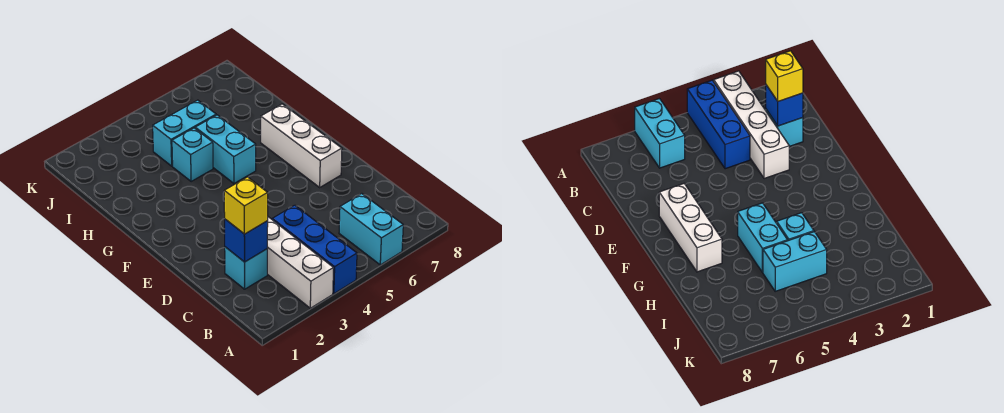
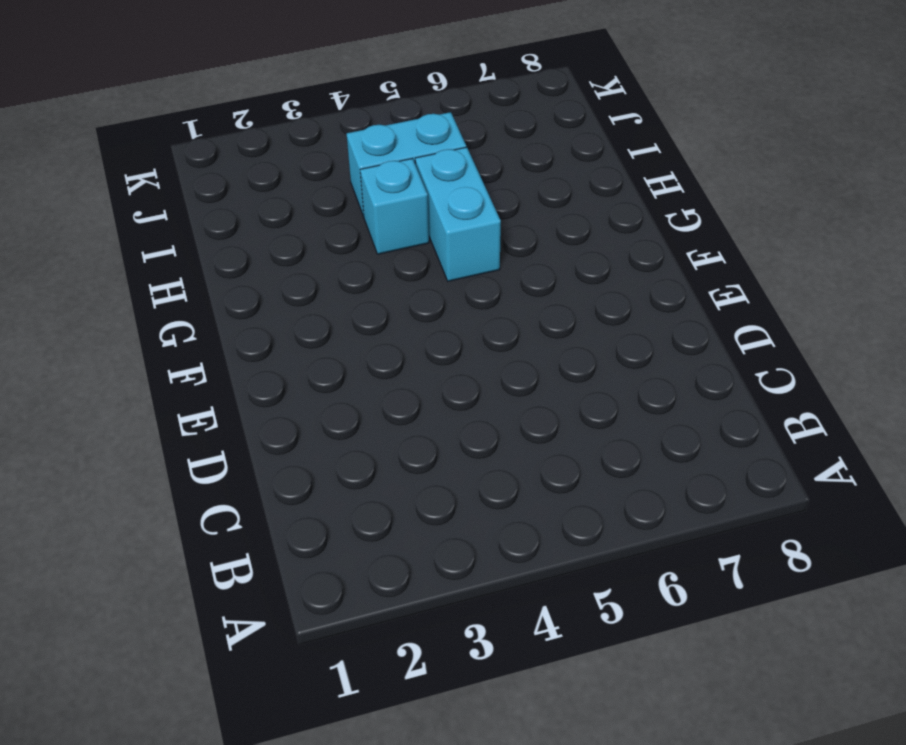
none -> white brick A3:D3 level 1
none -> blue brick A4:C4 level 1

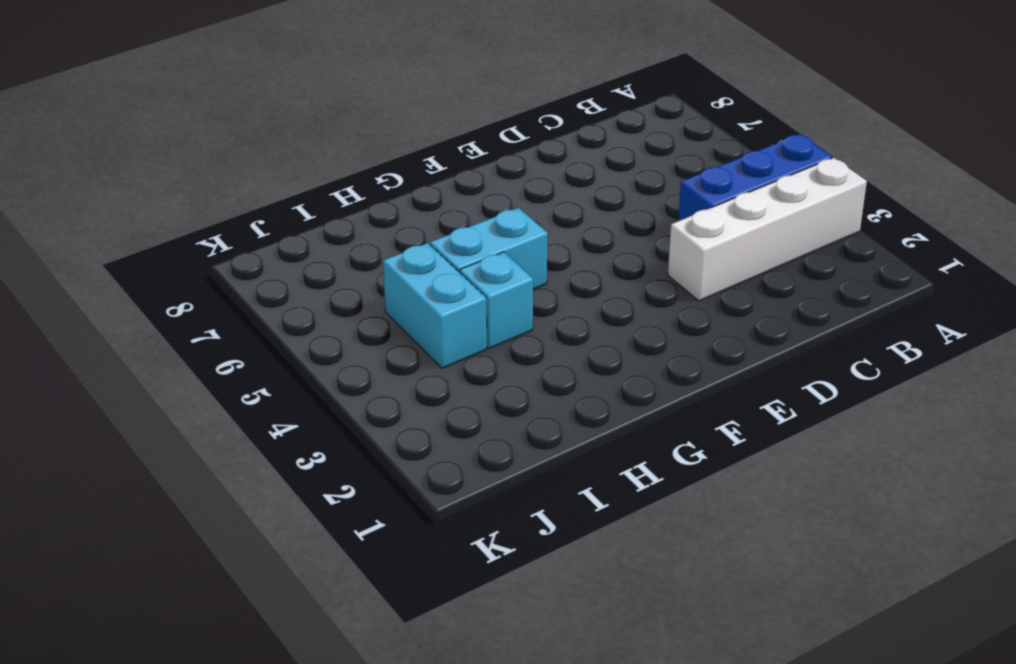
none -> cyan brick A6:B6 level 1
none -> cyan brick C2 level 1

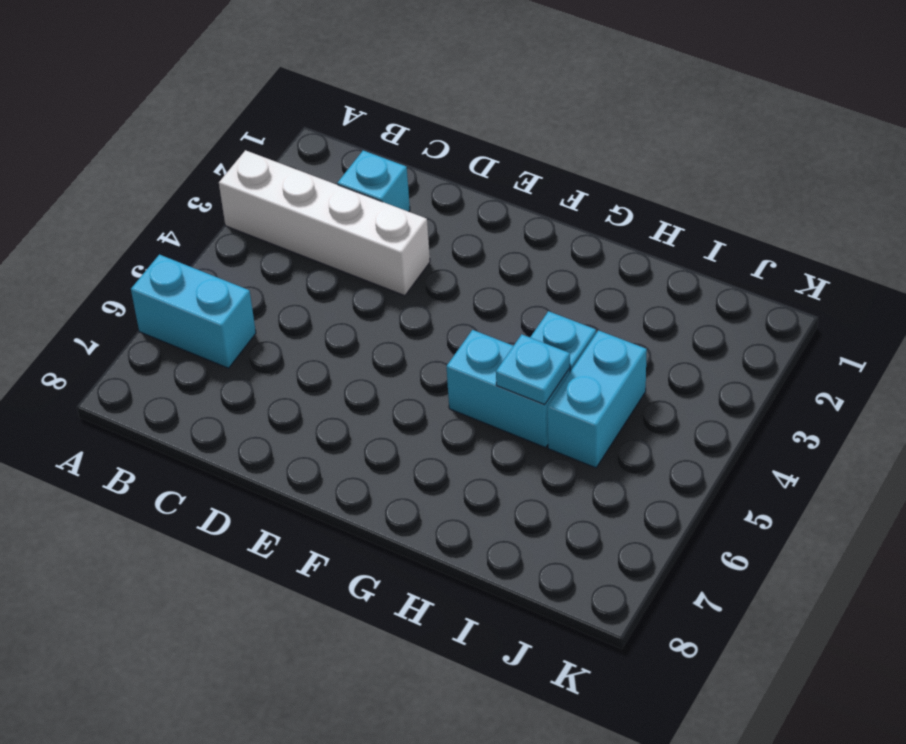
cyan plate H5 level 2 -> none
none -> blue brick A4:C4 level 1
none -> white brick E7:G7 level 1

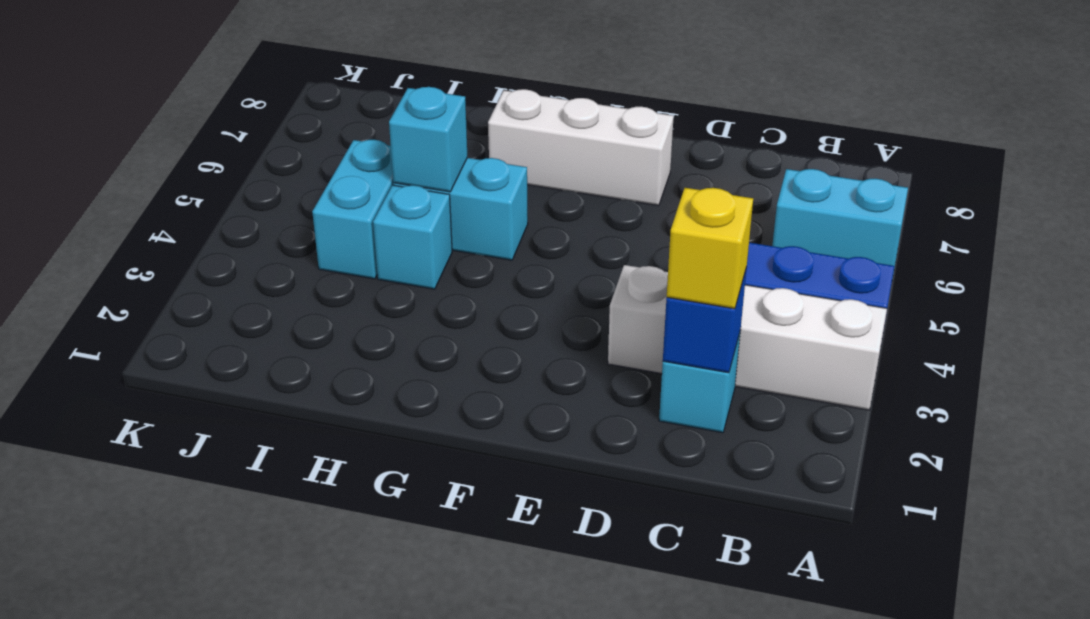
cyan brick H5 level 2 -> none

